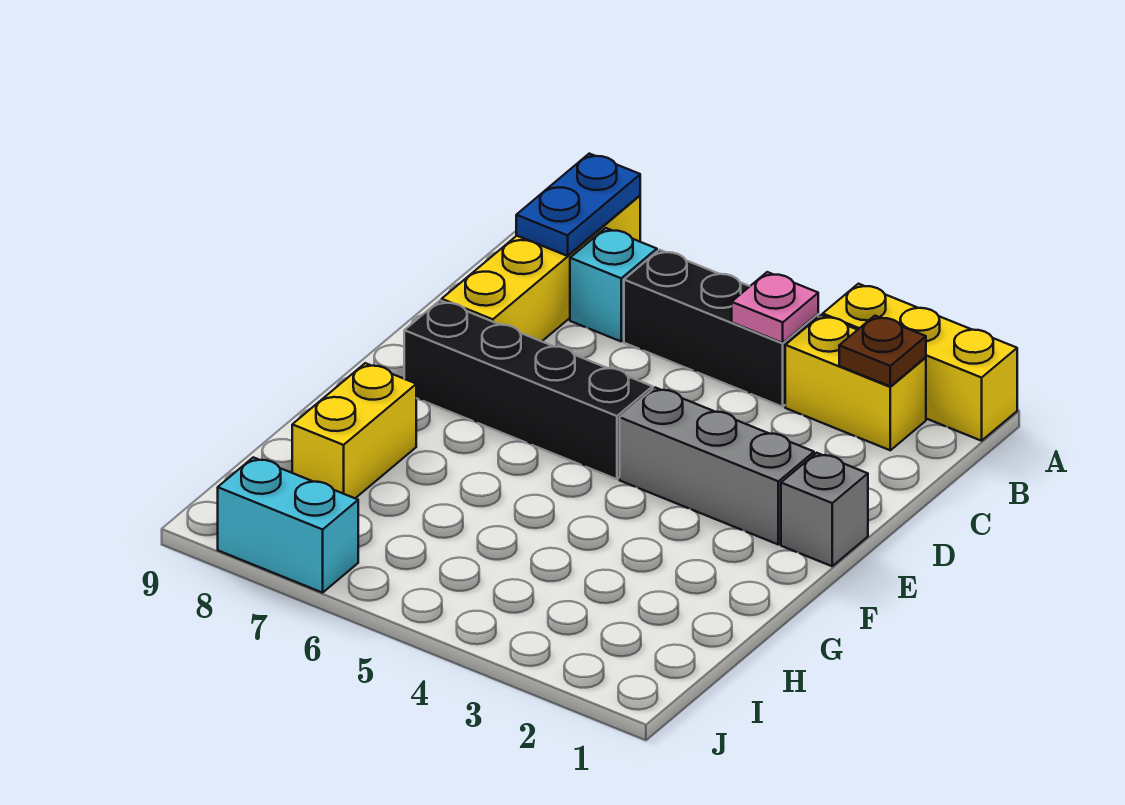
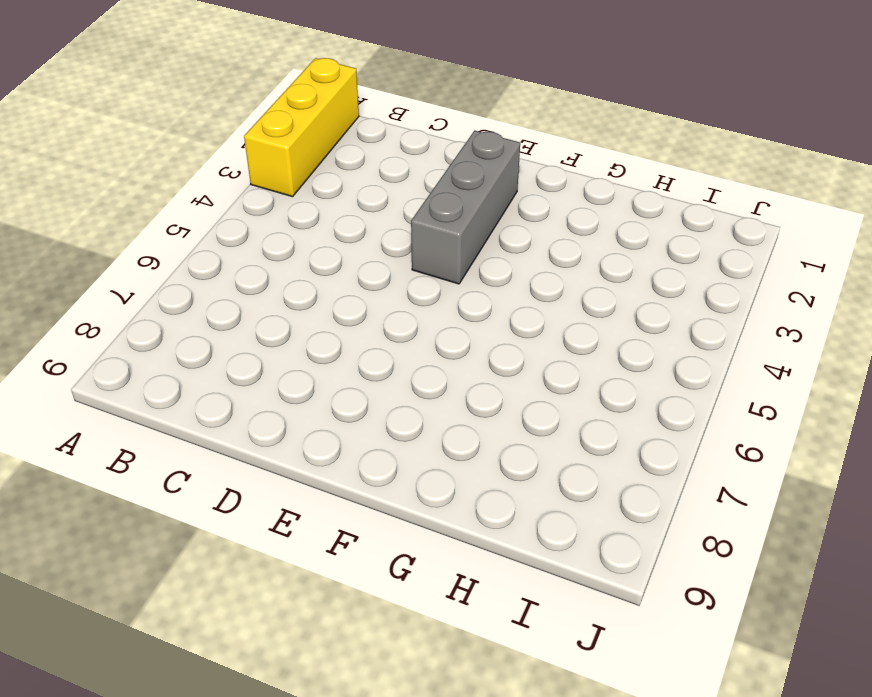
none -> yellow brick A8:D8 level 1
none -> yellow brick B2:B3 level 1
none -> black brick B4:B6 level 1

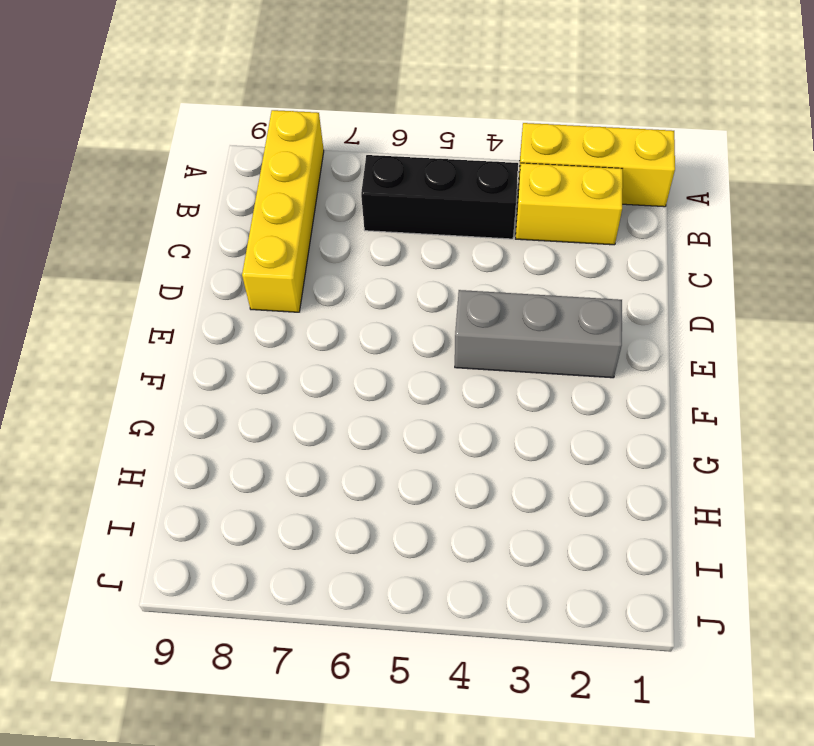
none -> cyan brick B7 level 1
none -> grey brick E1 level 1
none -> black brick E5:E8 level 1

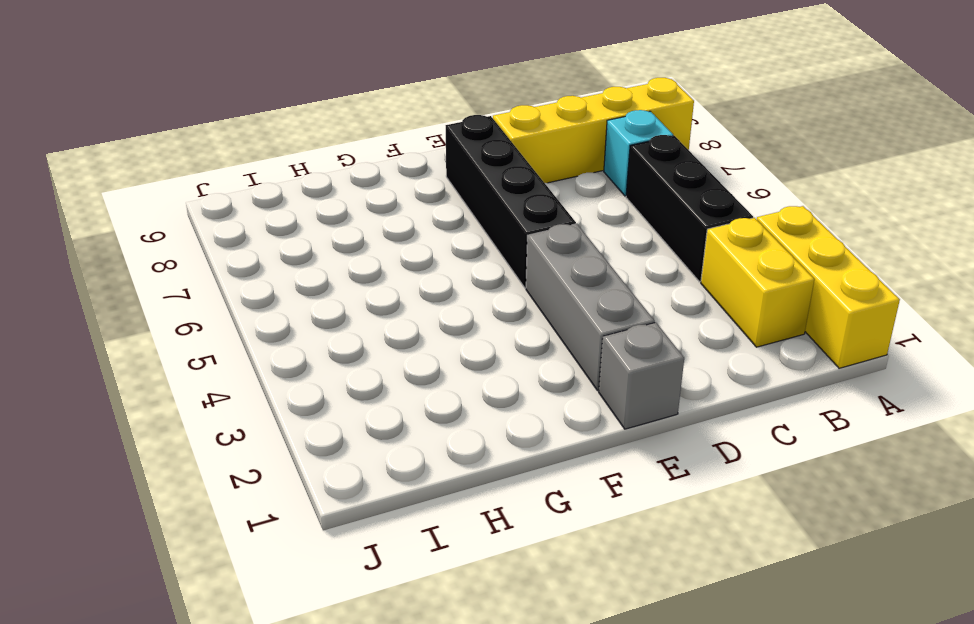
none -> yellow brick G8:H8 level 1
none -> cyan brick J7:J8 level 1
none -> blue plate A8:B8 level 2

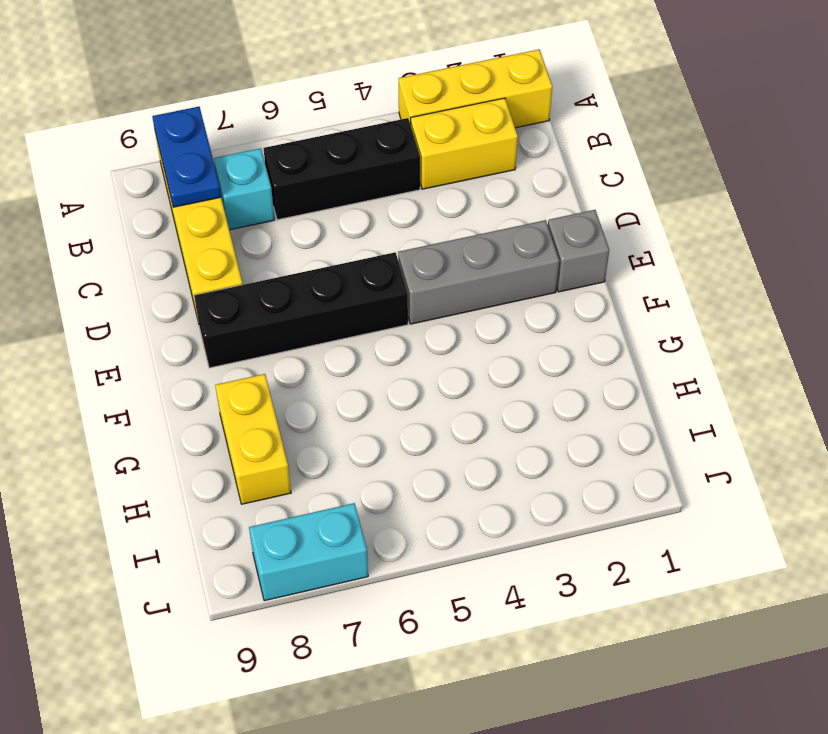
none -> brown plate B2 level 2
none -> pink plate B4 level 2

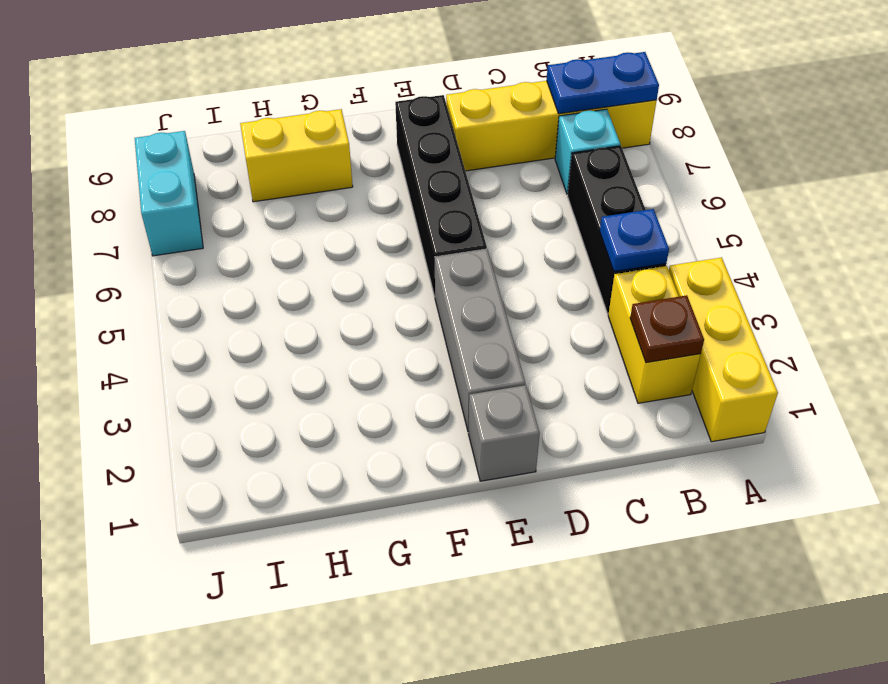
blue plate B4 level 2 -> pink plate B4 level 2

